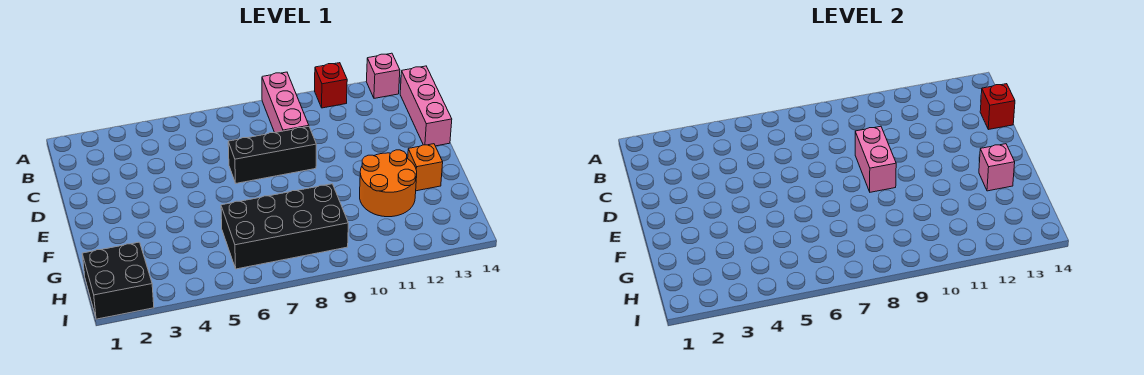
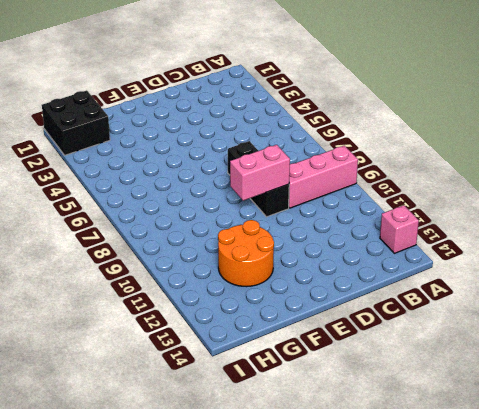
none -> red brick A11 level 1
none -> pink brick B14:D14 level 1
none -> orange brick F13 level 1

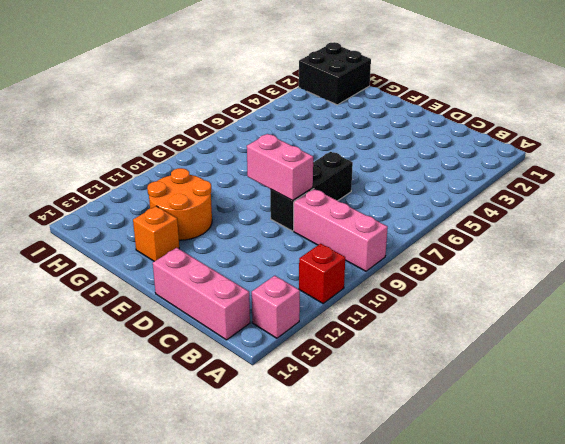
none -> black brick G6:H9 level 1
none -> red brick C14 level 2
none -> pink brick F13 level 2

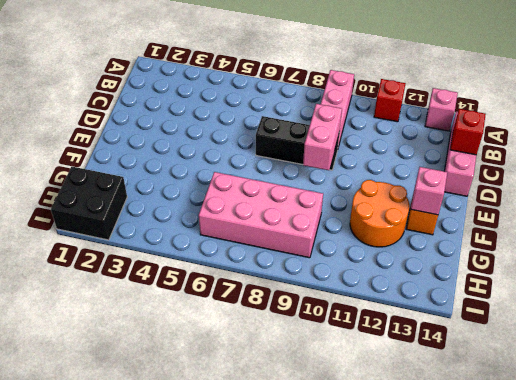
pink brick G6:H9 level 1 -> black brick G6:H9 level 1

